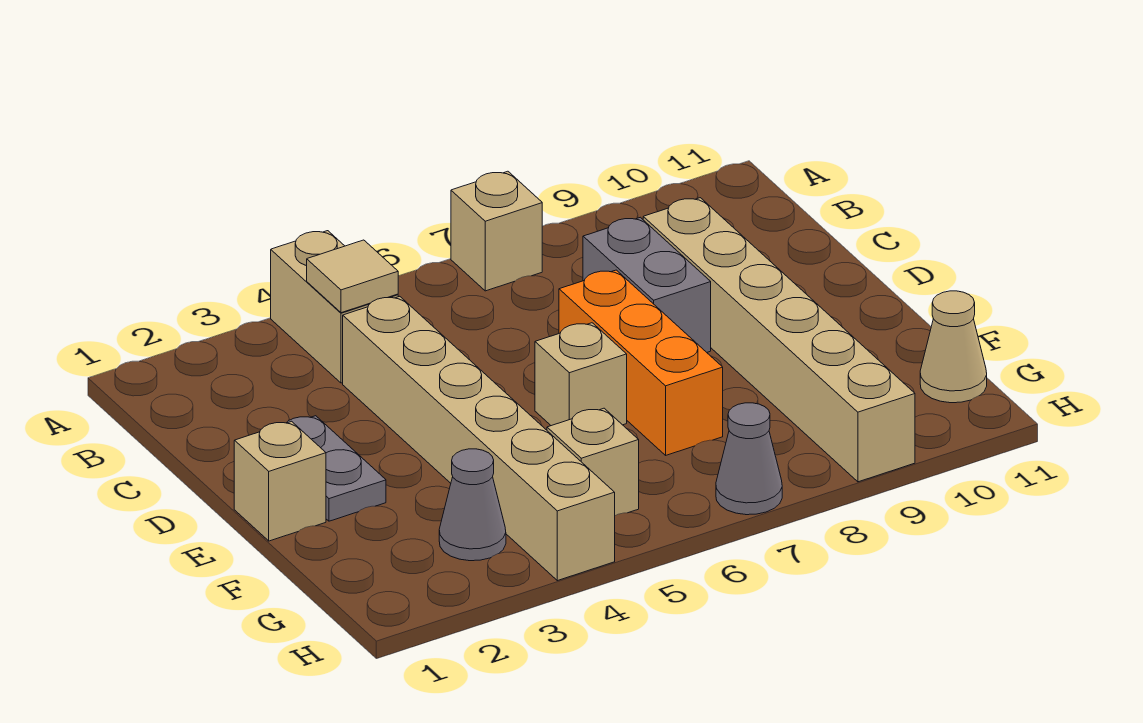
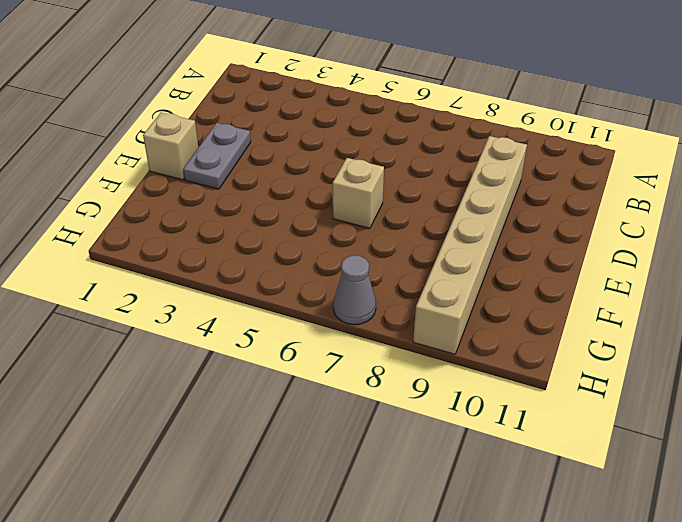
none -> tan brick A4:B4 level 1
none -> tan brick A7 level 1
none -> tan brick C4:H4 level 1

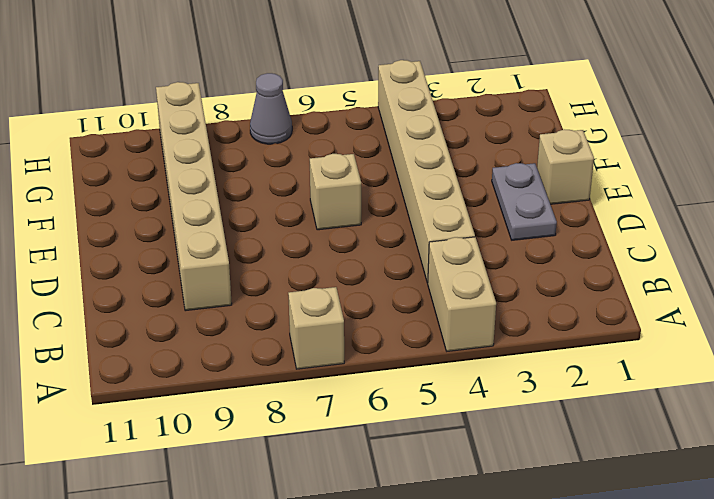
none -> grey brick C8:D8 level 1
none -> orange brick D7:F7 level 1
none -> grey cone G3 level 1

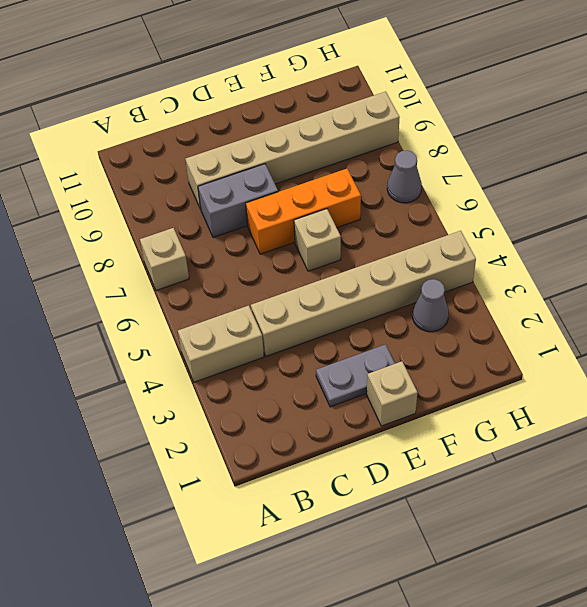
none -> tan brick G5 level 1
none -> tan cone G11 level 1
none -> tan tile B4 level 2

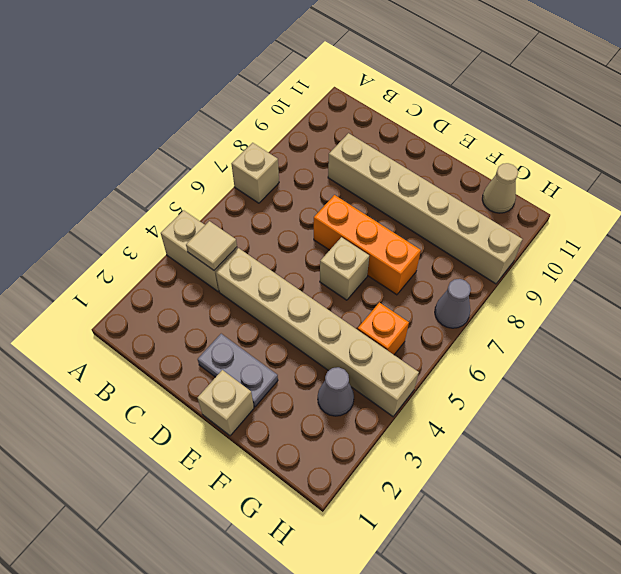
orange brick G5 level 1 -> tan brick G5 level 1
none -> grey brick C8:D8 level 1

